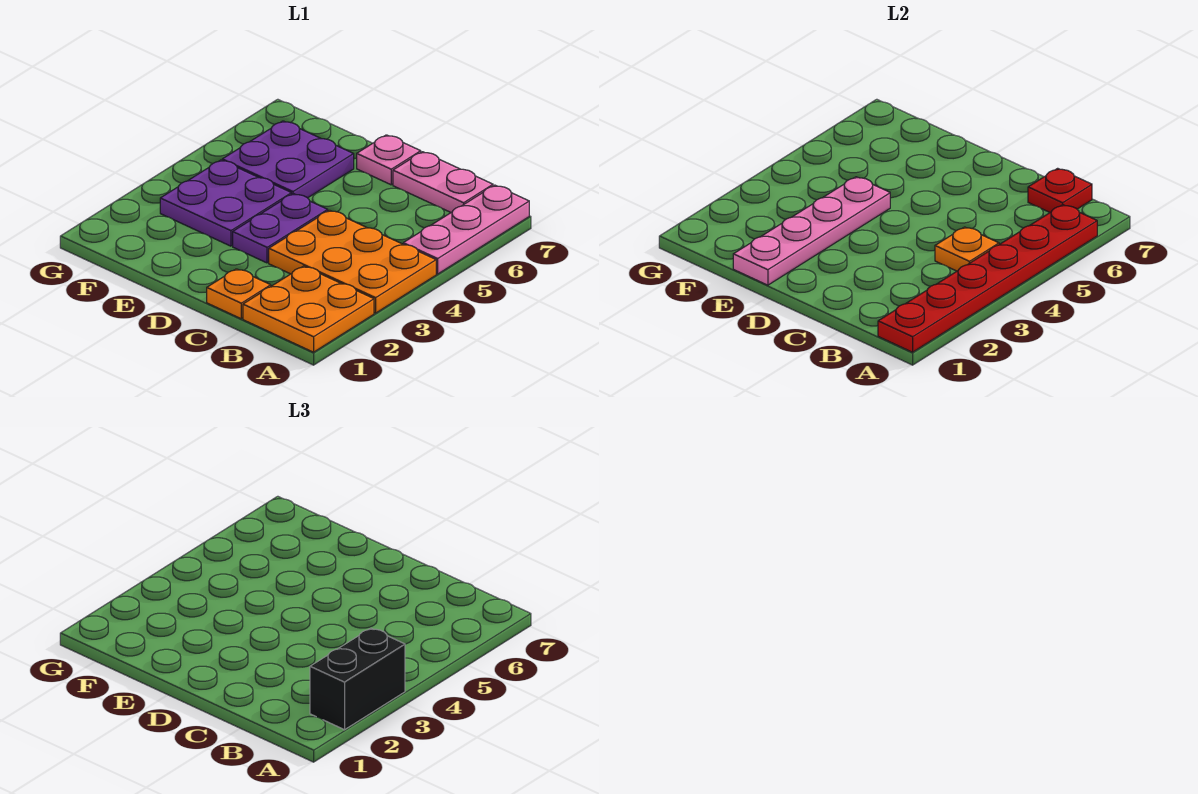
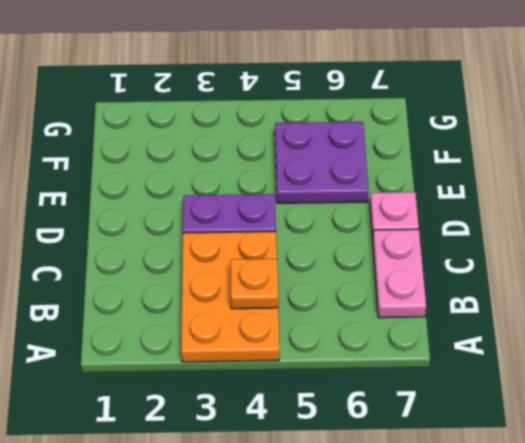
none -> orange plate A1:B2 level 1
none -> pink plate A5:A7 level 1
none -> orange plate C1 level 1

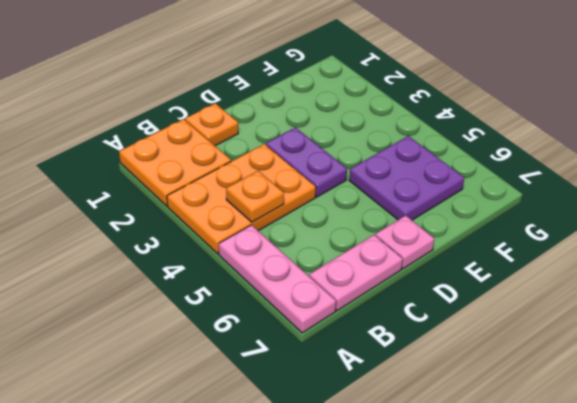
none -> purple plate E3:F4 level 1
none -> red plate A1:A6 level 2
none -> red plate B7 level 2

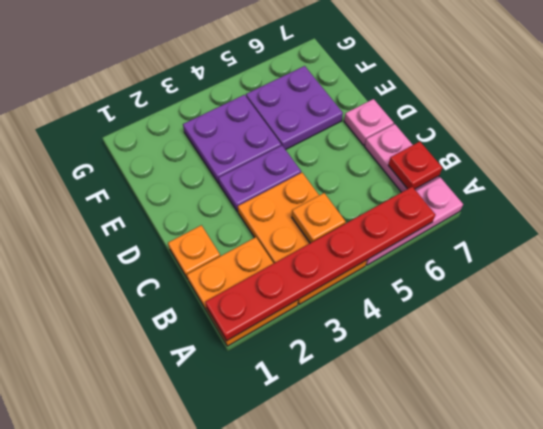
none -> pink plate E1:E4 level 2
none -> black brick A2:A3 level 3

